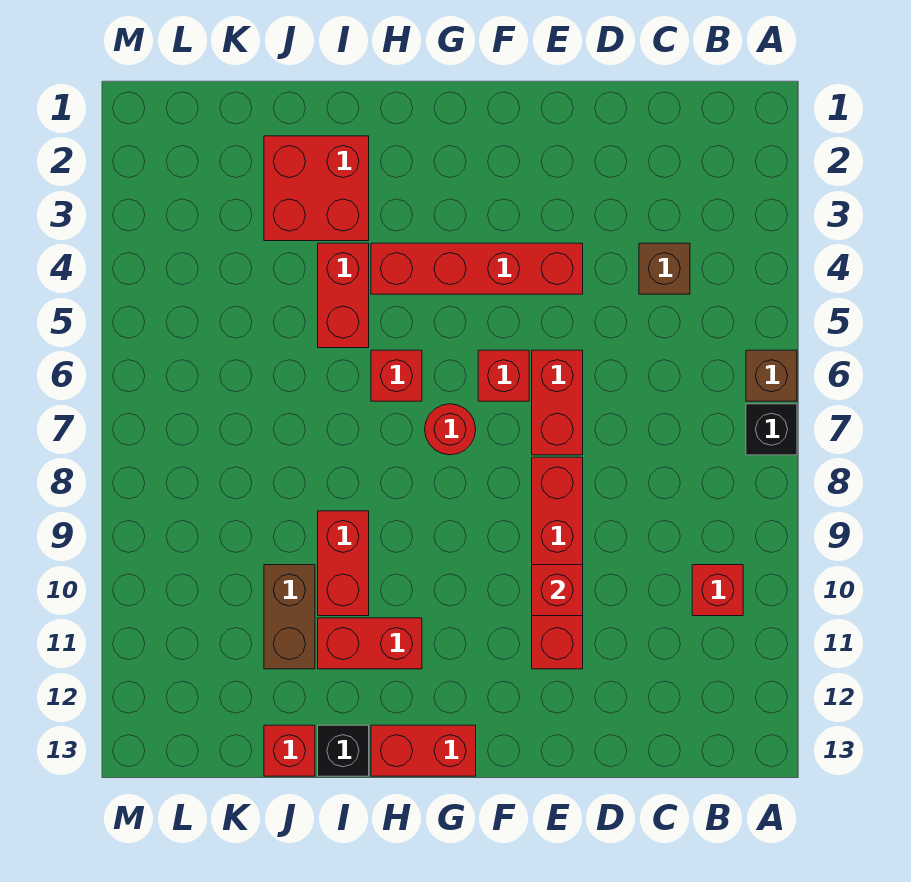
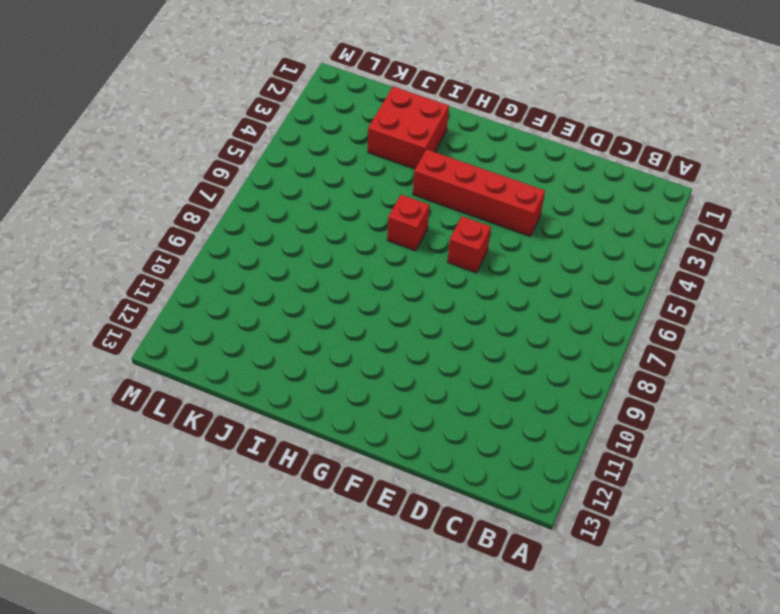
none -> brown brick A6 level 1
none -> black brick A7 level 1
none -> red brick B10 level 1

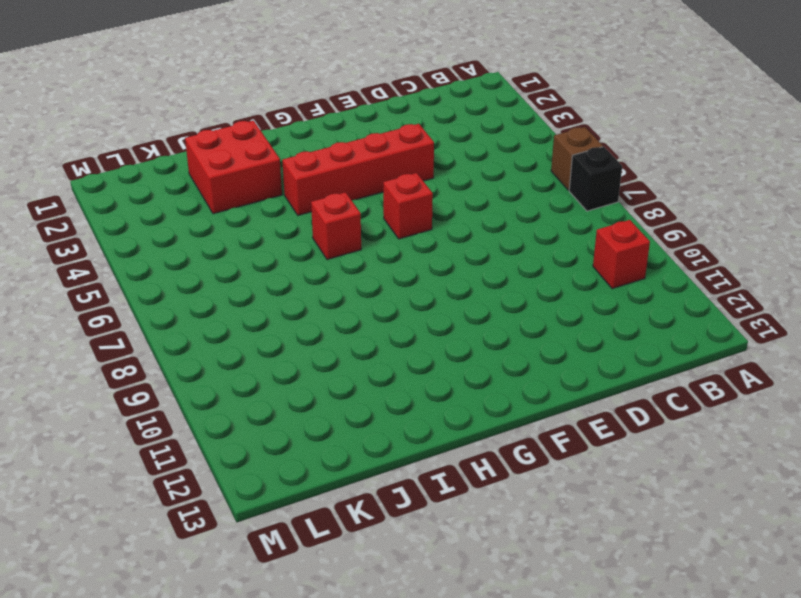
none -> brown brick C4 level 1
none -> red brick E6:E7 level 1
none -> red brick E8:E11 level 1

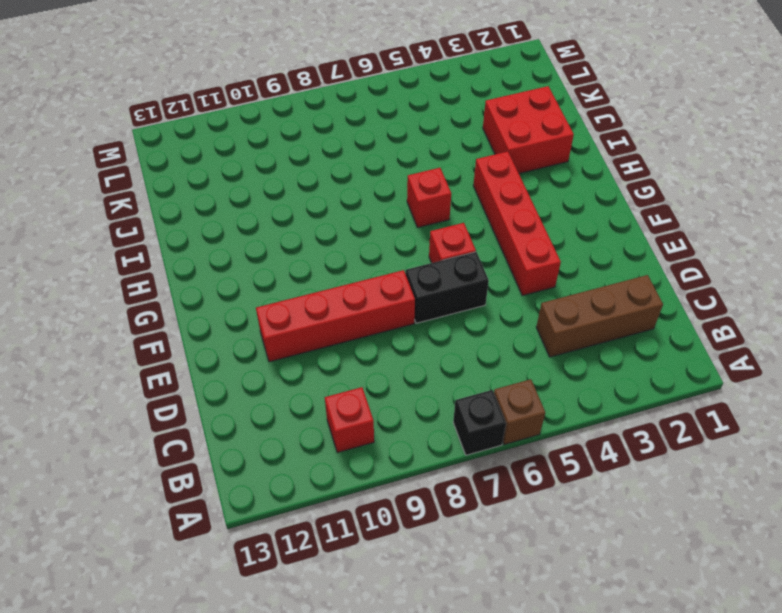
brown brick C2:C4 level 1 -> brown brick C4 level 1
black brick E6:E7 level 1 -> red brick E6:E7 level 1
none -> red round brick G7 level 1
none -> red brick G13:H13 level 1
none -> red brick H11:I11 level 1

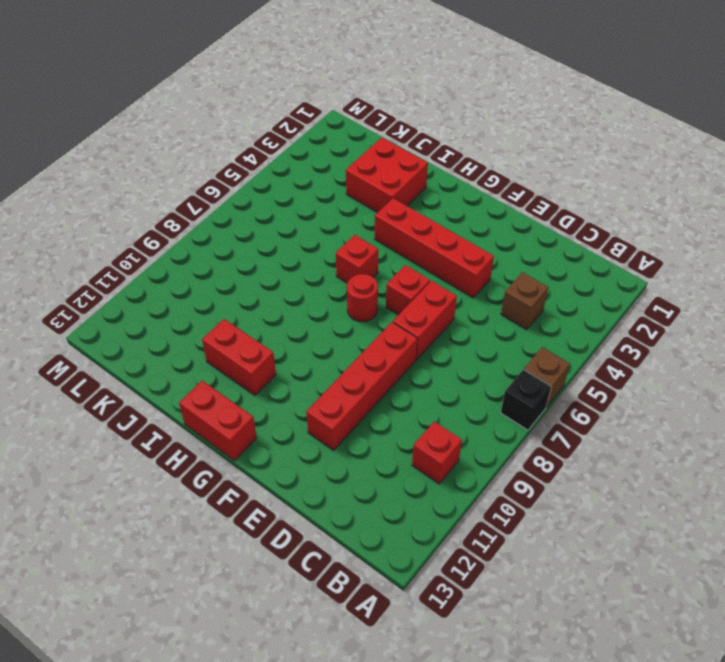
none -> red brick I4:I5 level 1
none -> red brick I9:I10 level 1
none -> black brick I13 level 1

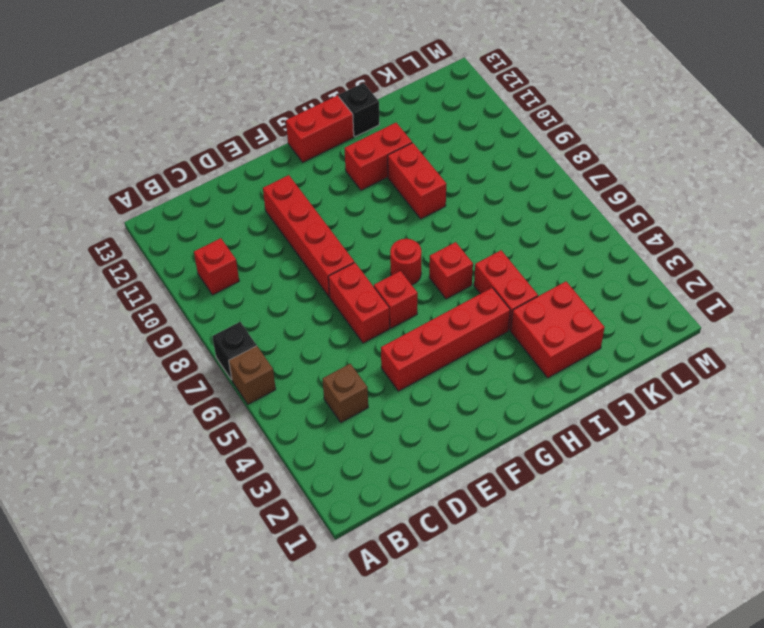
none -> brown brick J10:J11 level 1
none -> red brick J13 level 1
none -> red brick E10 level 2

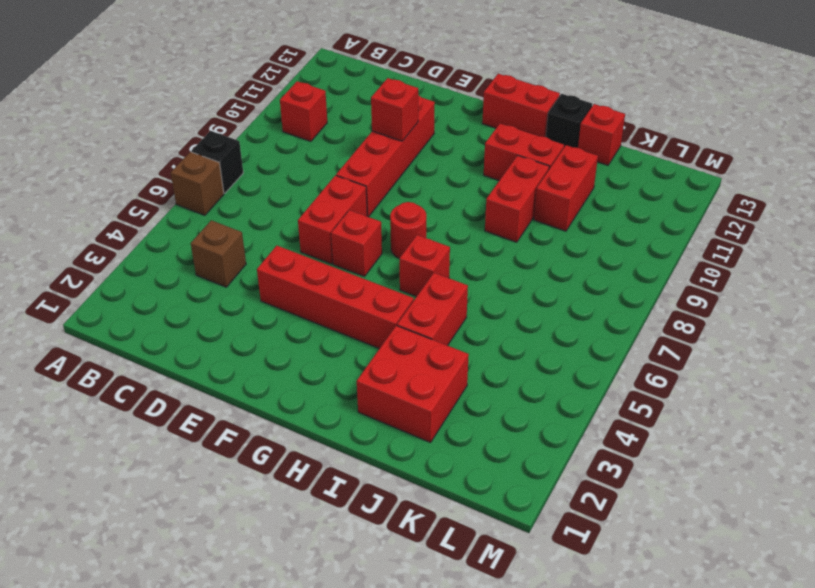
red brick J10:J11 level 1 -> brown brick J10:J11 level 1

